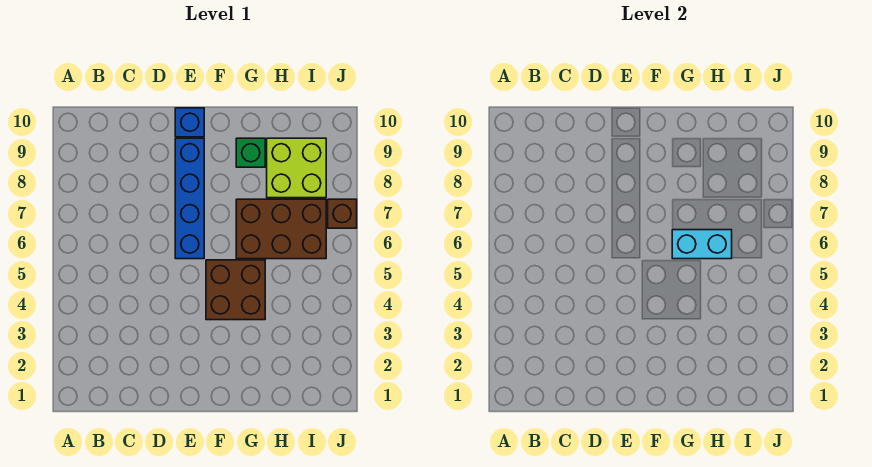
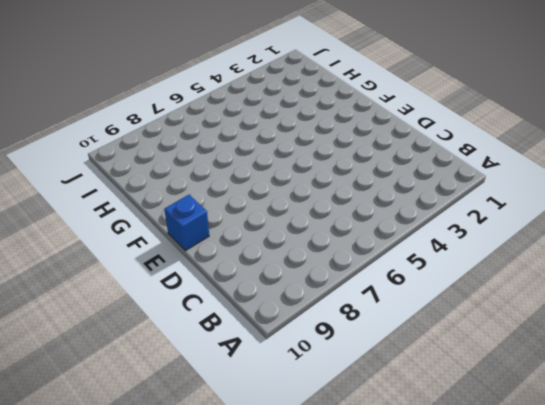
none -> blue brick E6:E9 level 1
none -> brown brick F4:G5 level 1

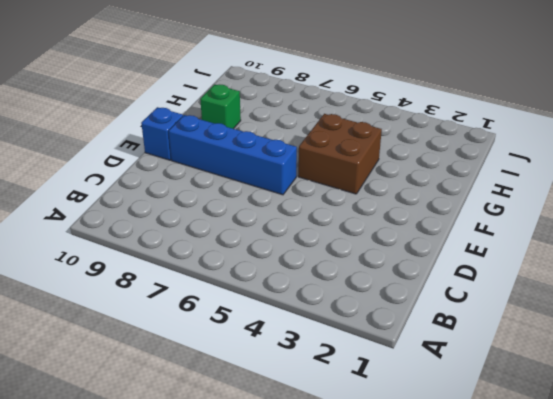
none -> brown brick G6:I7 level 1
none -> lime brick H8:I9 level 1

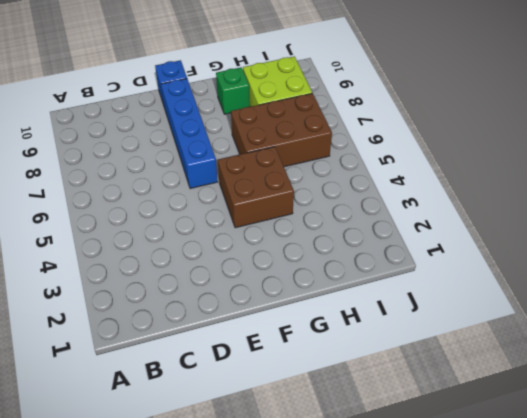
none -> brown brick J7 level 1
none -> cyan brick G6:H6 level 2

